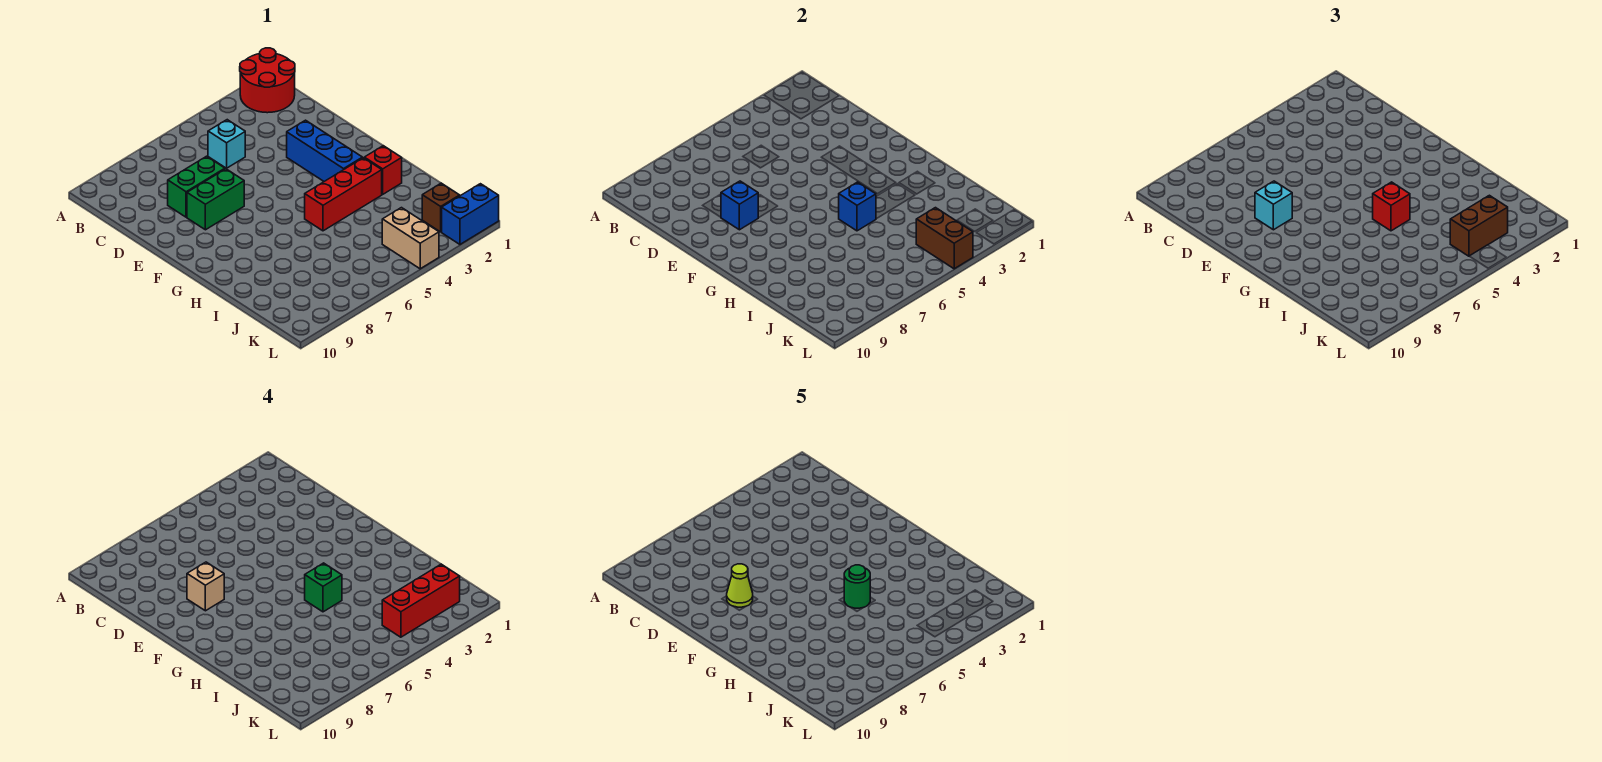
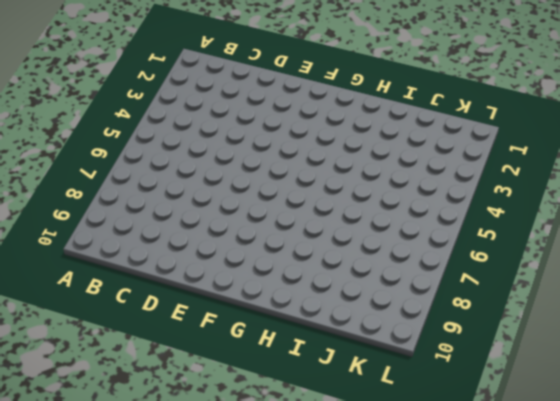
none -> red round brick A1:B2 level 1
none -> cyan brick C5 level 1
none -> green brick D7:D8 level 1

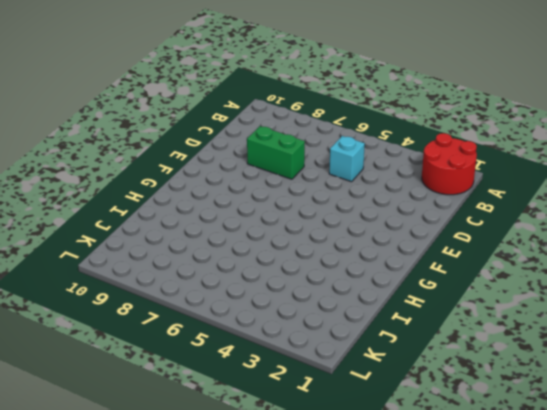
none -> blue brick E3:G3 level 1
none -> green brick E7:E8 level 1
none -> red brick H2 level 1

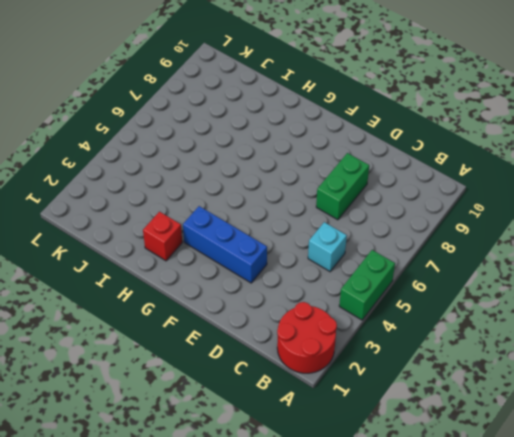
green brick A4:A5 level 1 -> green brick E7:E8 level 1
none -> red brick H3:H5 level 1
none -> brown brick K2 level 1
none -> tan brick K4:L4 level 1

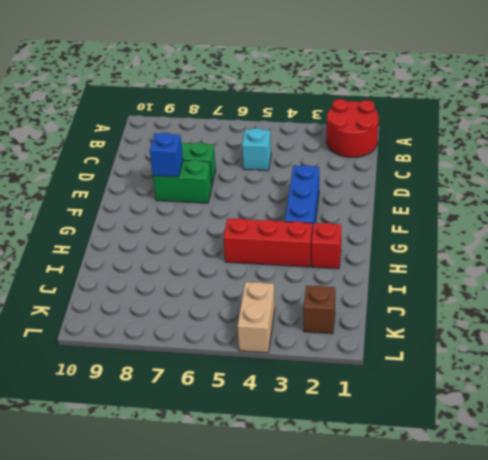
none -> blue brick L1:L2 level 1
none -> blue brick H5 level 2
none -> brown brick K4:L4 level 2

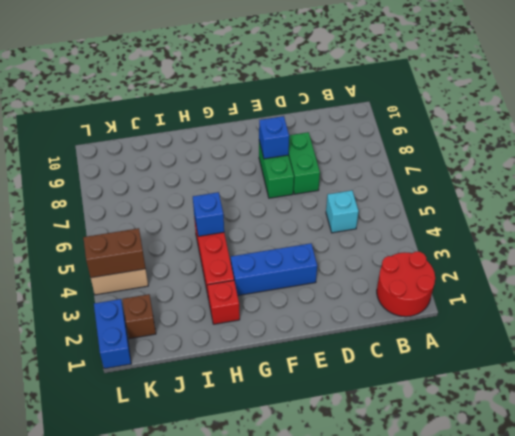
none -> cyan brick E8 level 3
none -> red brick H5 level 3
none -> brown brick K3:K4 level 3

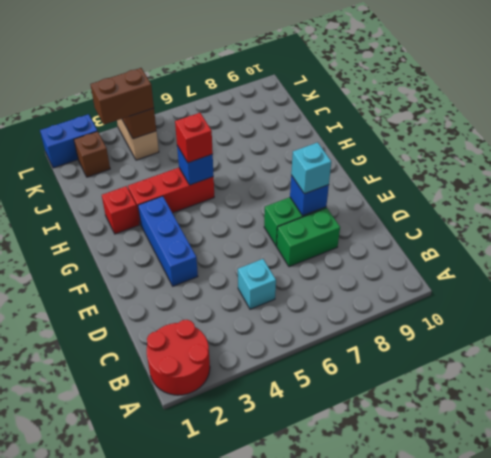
none -> tan brick E8 level 4
none -> green brick H5 level 4
none -> red brick K2:K4 level 4

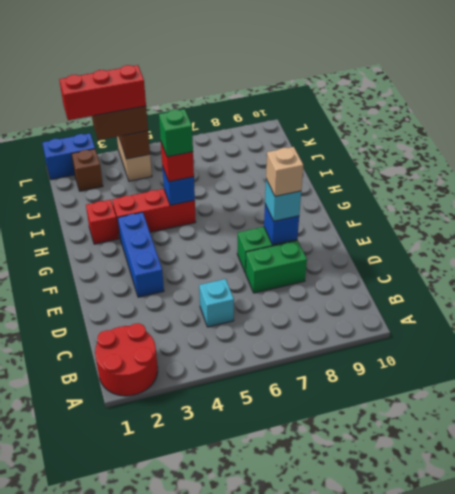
none -> lime cone E8 level 5
none -> green round brick H5 level 5

